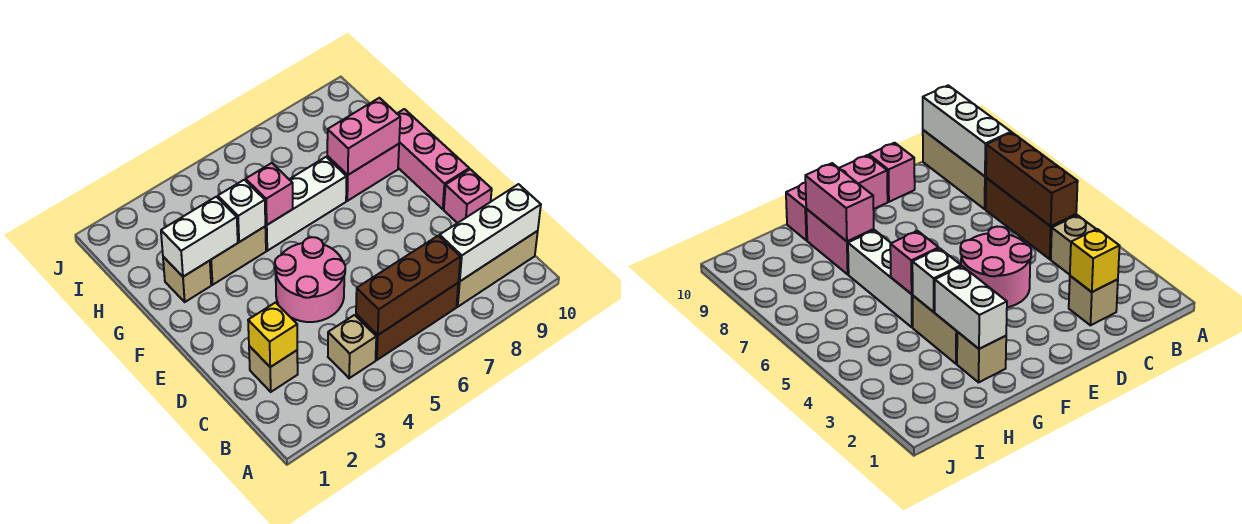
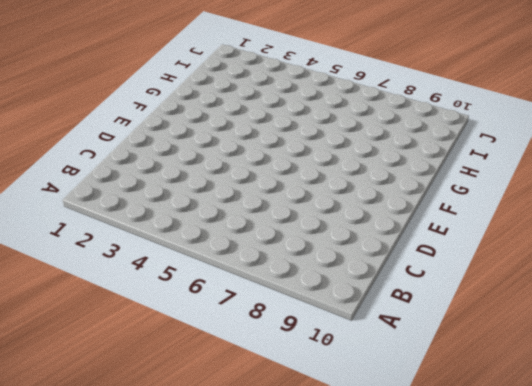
none -> tan brick B4 level 1
none -> brown brick B5:B7 level 1
none -> tan brick B8:B10 level 1

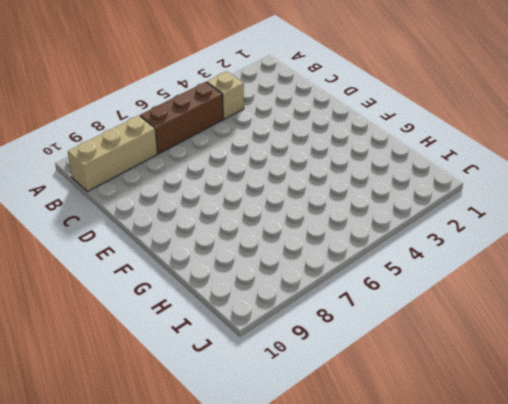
none -> tan brick C2 level 1
none -> pink round brick D4:E5 level 1
none -> pink brick D10 level 1

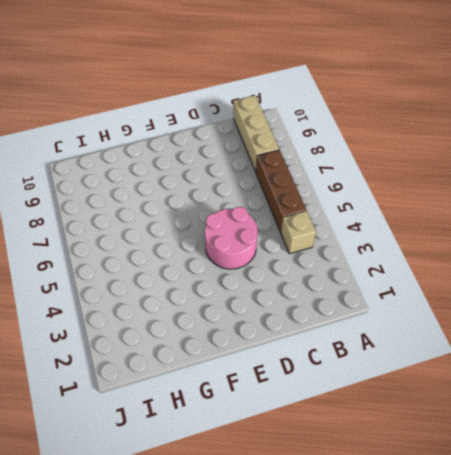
none -> tan brick C2 level 1
none -> pink brick D10 level 1
none -> pink brick E10:G10 level 1

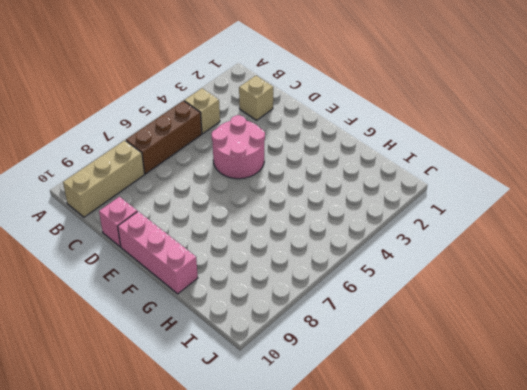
none -> tan brick G2 level 1
none -> tan brick G3:G4 level 1
none -> white brick G5:G7 level 1

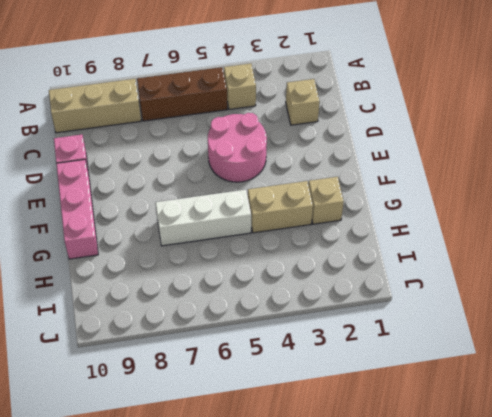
none -> pink brick G8:G9 level 1
none -> brown brick B5:B7 level 2
none -> white brick B8:B10 level 2

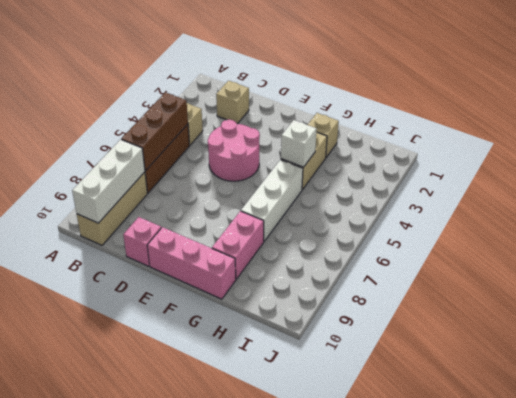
none -> yellow brick C2 level 2
none -> white brick G2:G3 level 2
none -> pink brick G5 level 2

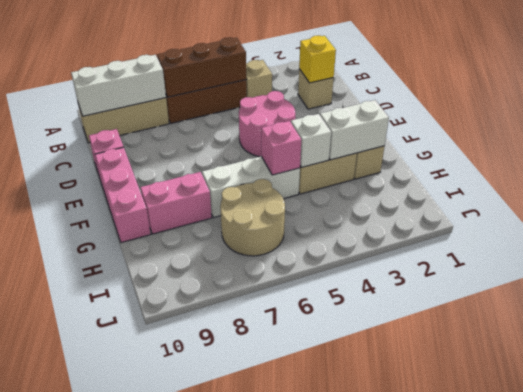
tan round brick H6:I7 level 1 -> none
none -> pink brick G8:G9 level 2

